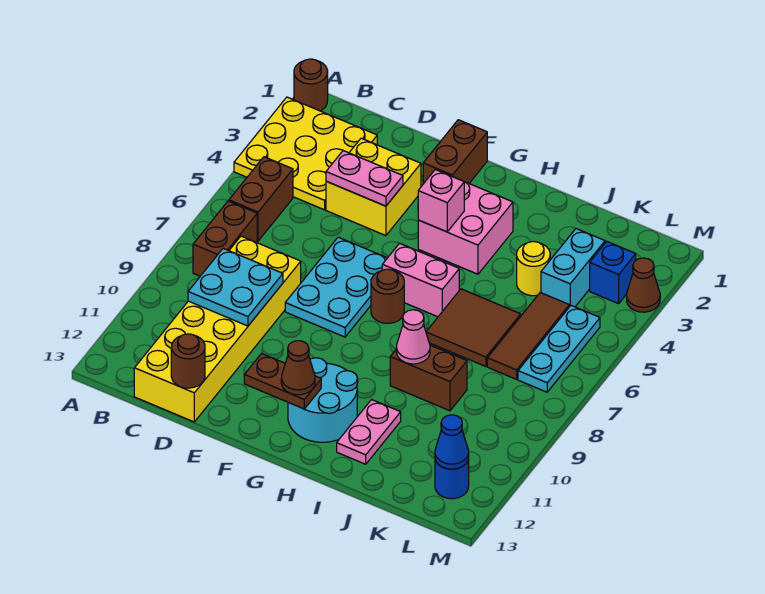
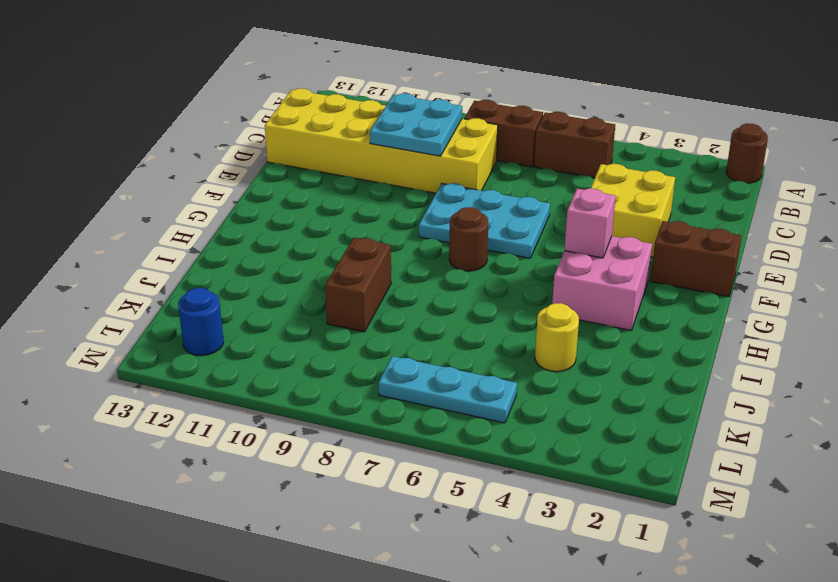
none -> yellow plate A2:C4 level 1
none -> pink brick G6:H6 level 1
none -> cyan round brick G11:H12 level 1
none -> brown tile I6:J7 level 1

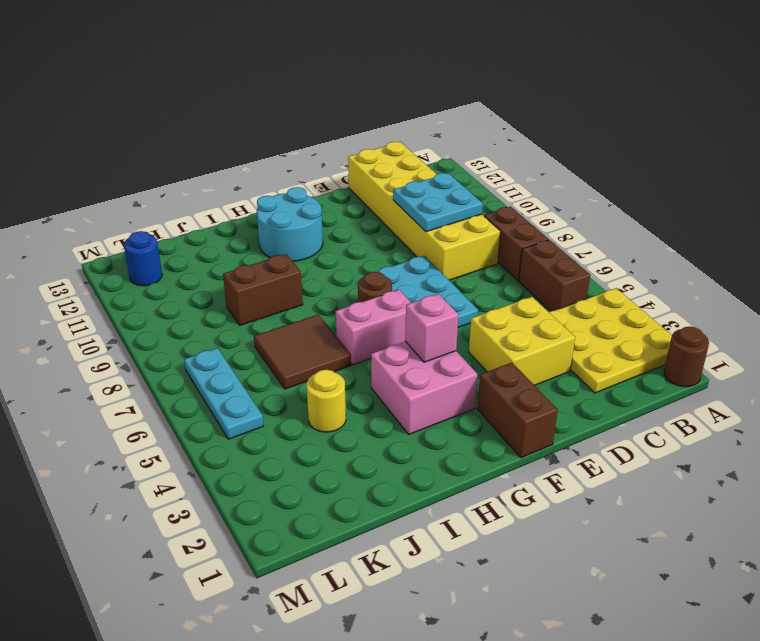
none -> pink plate I11:I12 level 1
none -> cyan brick K3:K4 level 1
none -> brown tile K5:K7 level 1
none -> blue brick L3 level 1

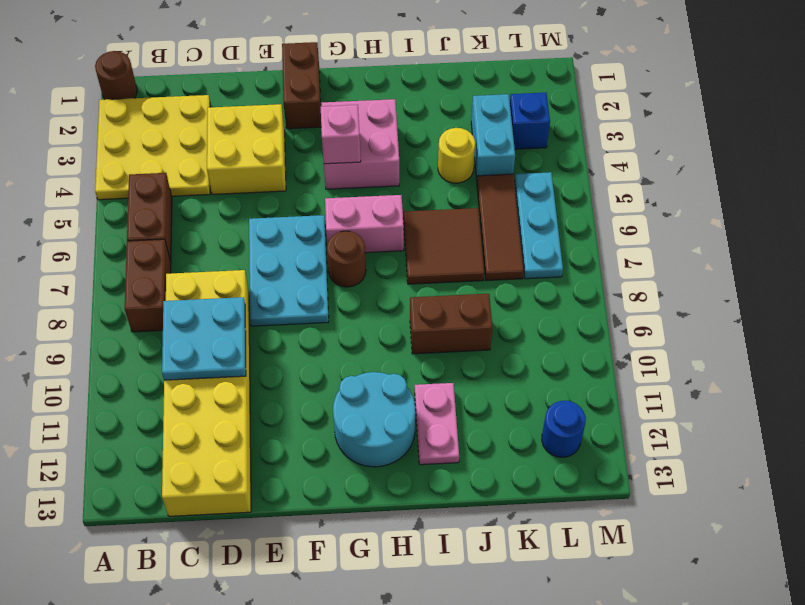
none -> brown cone M3 level 1
none -> pink plate D4:E4 level 2
none -> brown round brick D13 level 2
none -> brown plate F12:G12 level 2

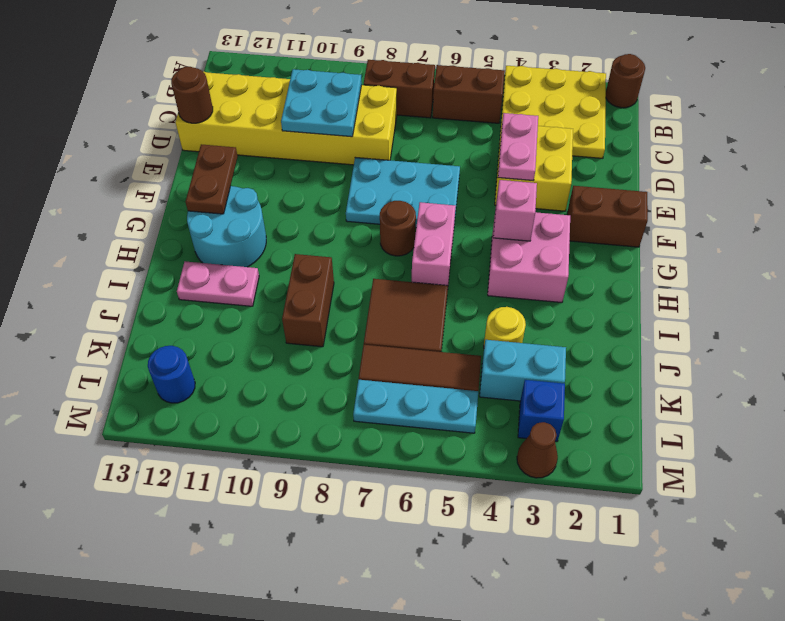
none -> pink cone I9 level 2
none -> blue cone L12 level 2
none -> brown cone G12 level 3

